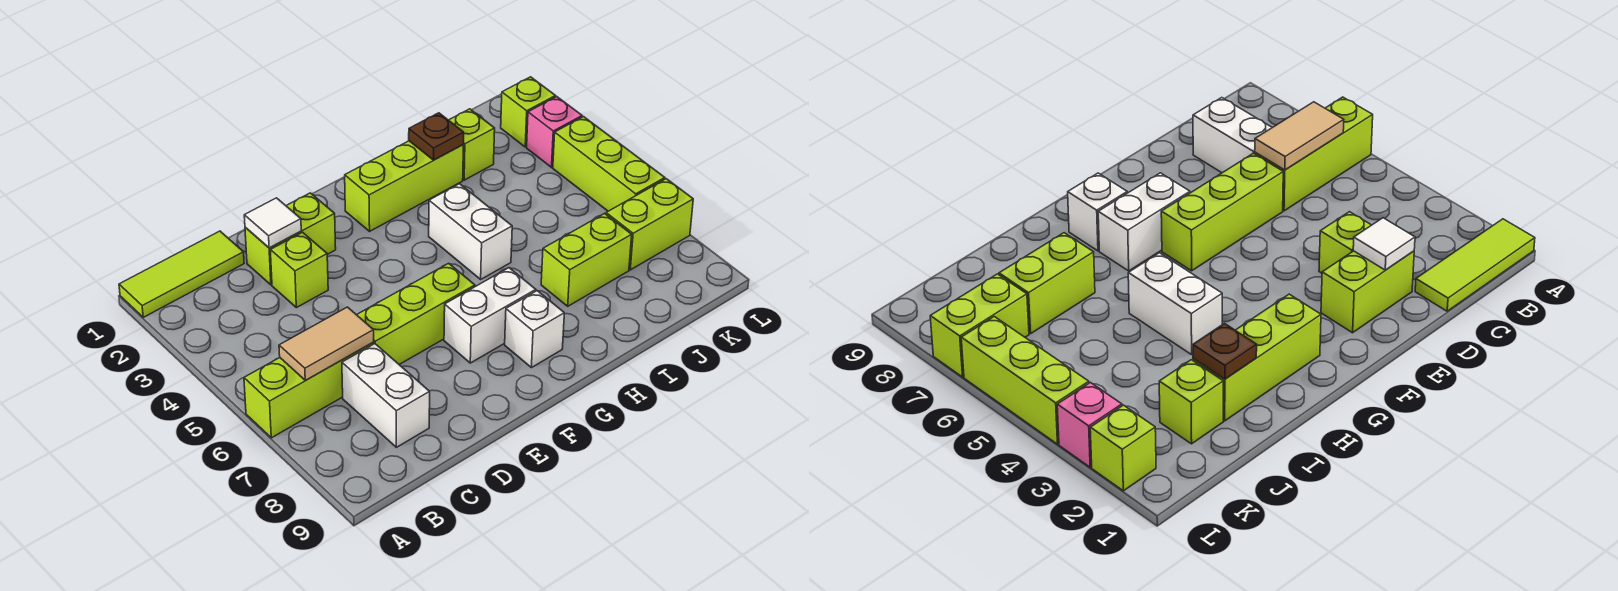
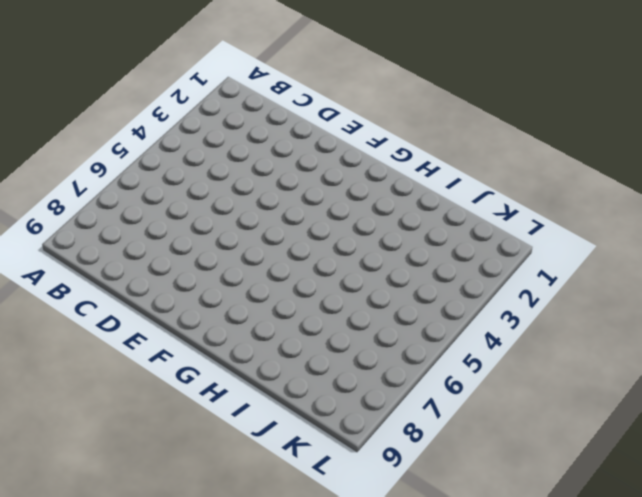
none -> lime tile A1:C1 level 1
none -> lime brick A6:C6 level 1
none -> white brick C7:C8 level 1

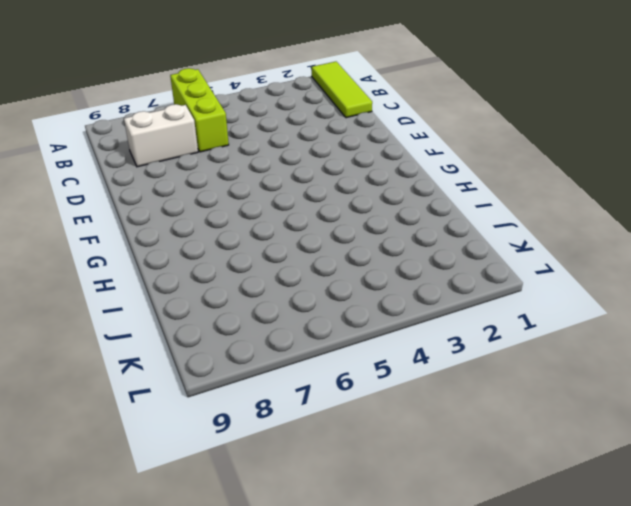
none -> lime brick D2:E2 level 1
none -> lime brick D3 level 1
none -> lime brick D6:F6 level 1

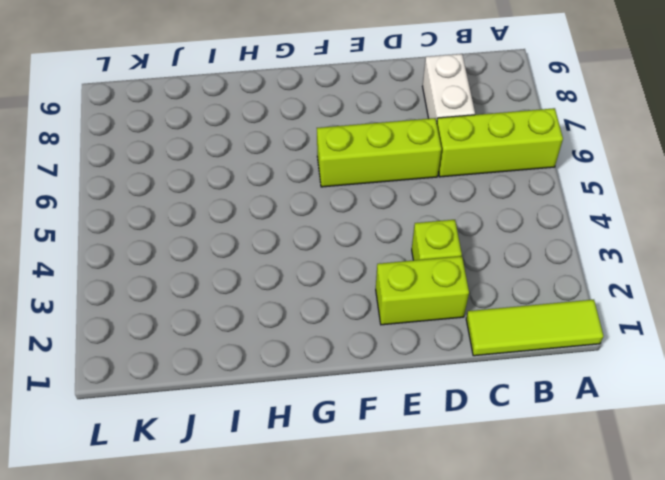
none -> white brick F7:G7 level 1
none -> lime brick G2:I2 level 1
none -> white brick G8 level 1

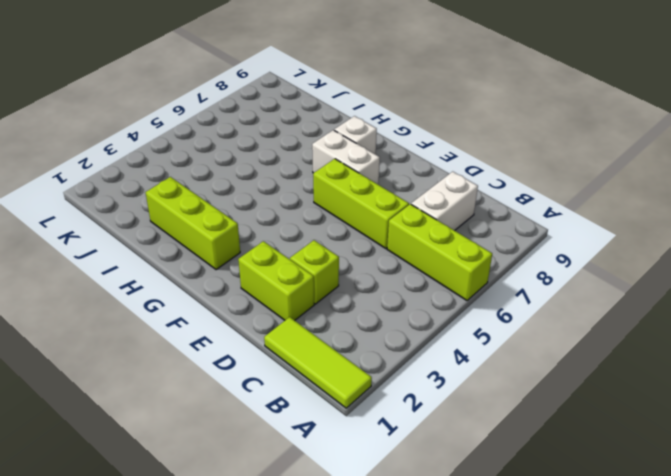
none -> white brick H4:H5 level 1
none -> lime brick I7:J7 level 1
none -> lime brick J2 level 1

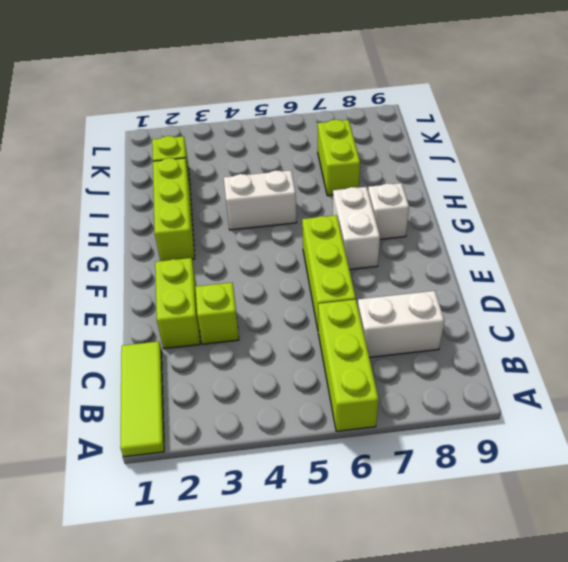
none -> lime brick K7:L7 level 1
none -> lime brick L2 level 1
none -> pink brick L3 level 1

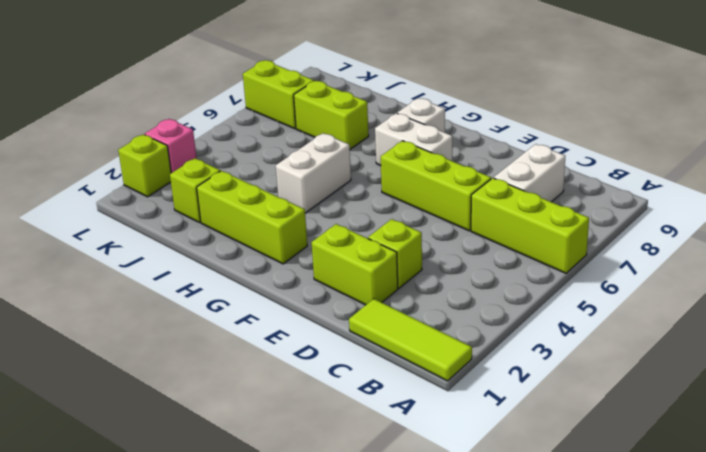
none -> lime brick L4:L6 level 1
none -> tan tile B6:C6 level 2
none -> white tile D2 level 2

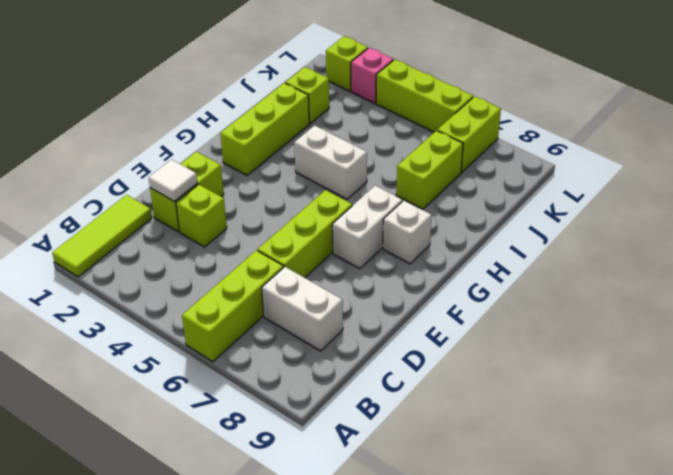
none -> tan tile B6:C6 level 2
none -> brown plate I2 level 2

